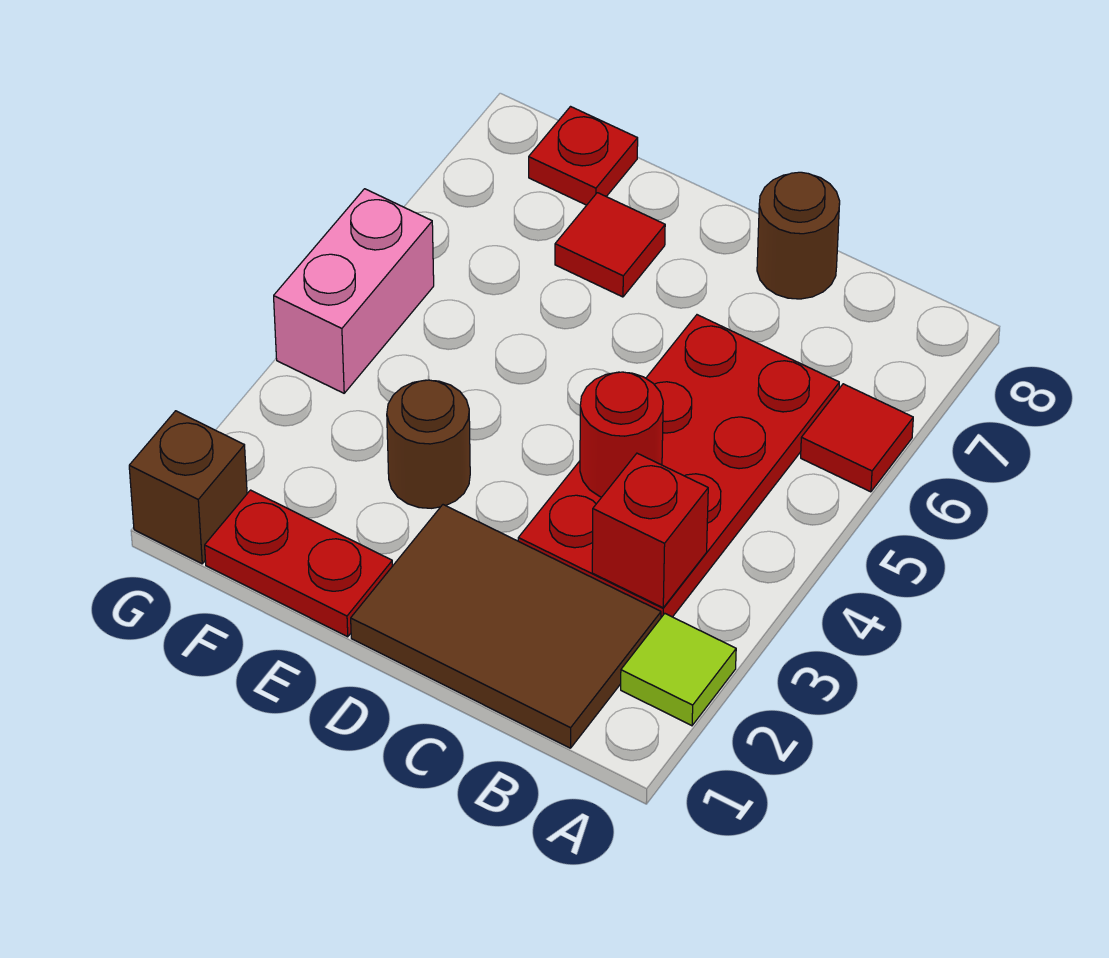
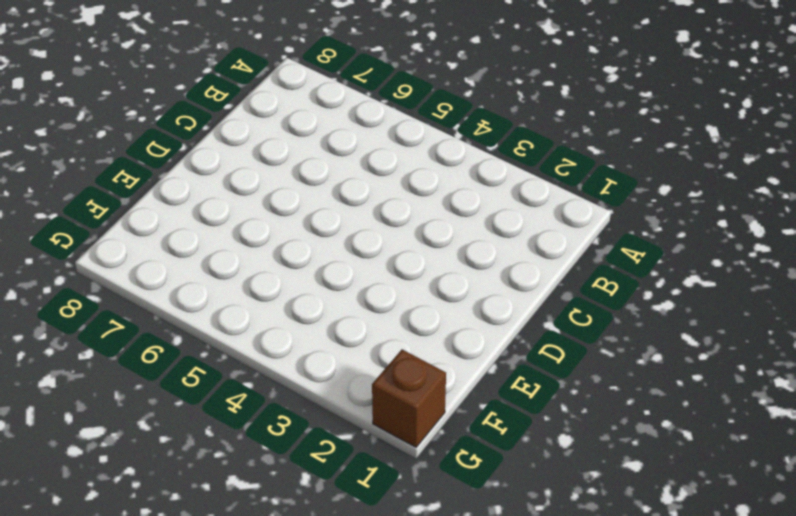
none -> lime tile A2 level 1
none -> red tile A6 level 1
none -> brown tile B1:D2 level 1

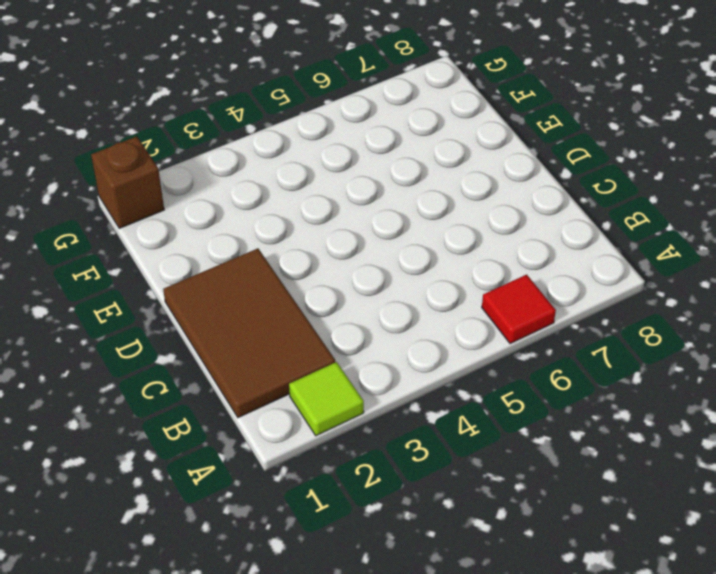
none -> red plate B3:C6 level 1
none -> brown round brick C8 level 1
none -> red plate E1:F1 level 1

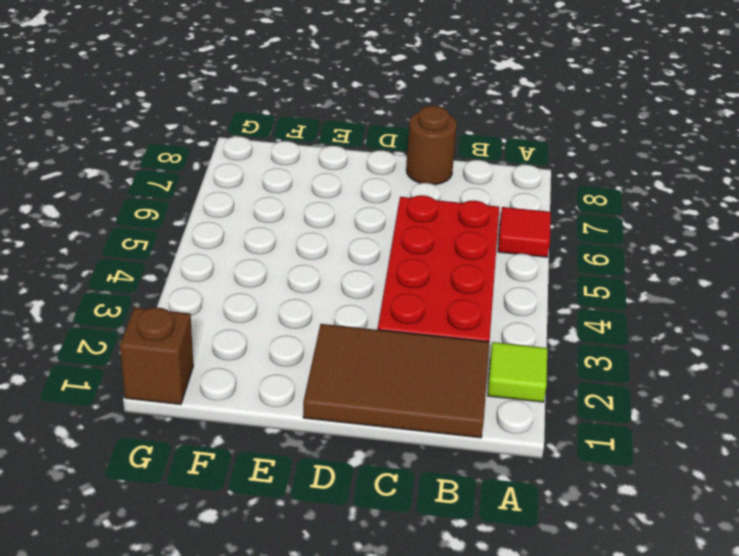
none -> red plate E1:F1 level 1
none -> brown round brick E3 level 1
none -> red tile E7 level 1

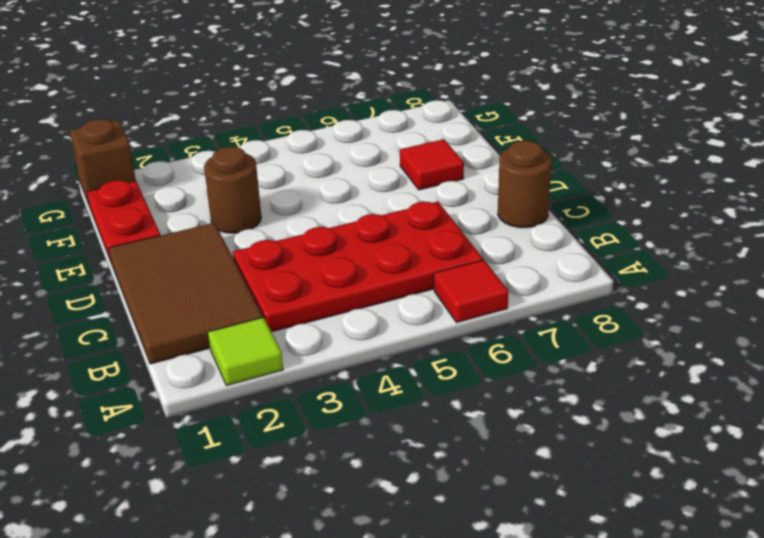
none -> red plate F8 level 1
none -> pink brick G4:G5 level 1
none -> red brick B3 level 2

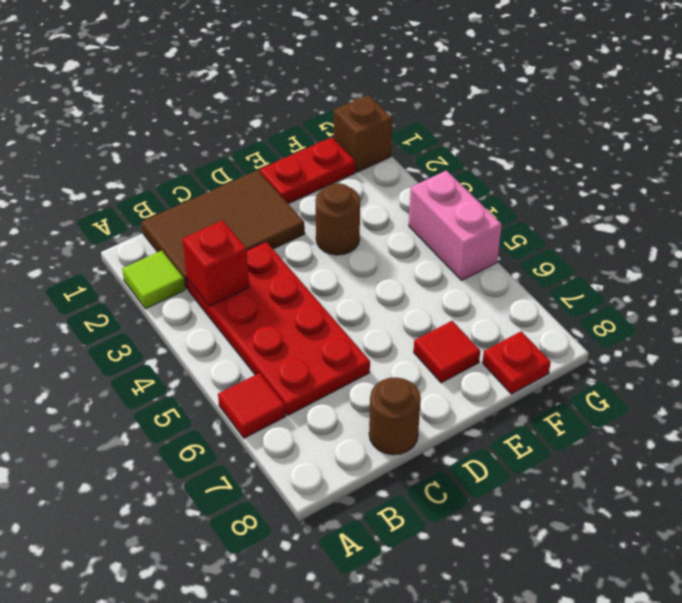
none -> red round brick C4 level 2

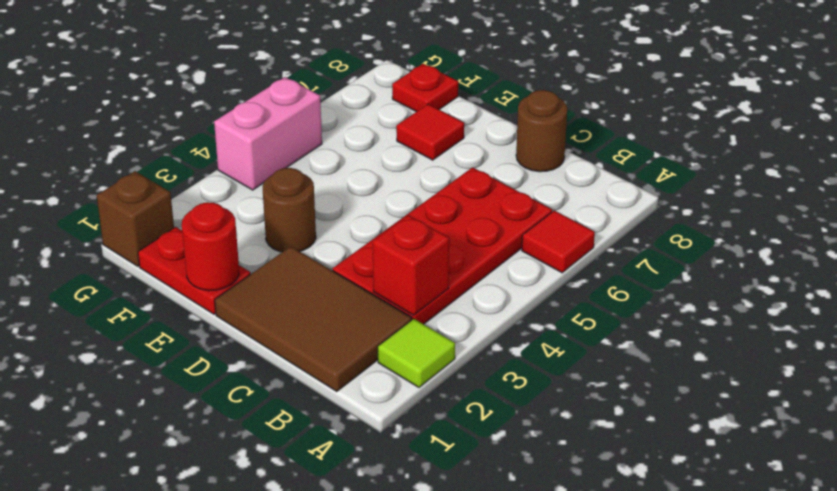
red round brick E1 level 2 -> red round brick C4 level 2

